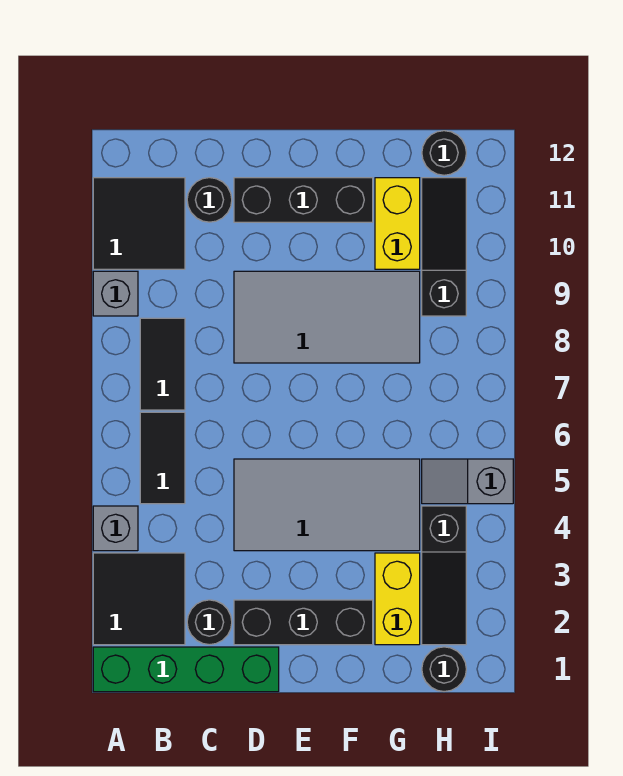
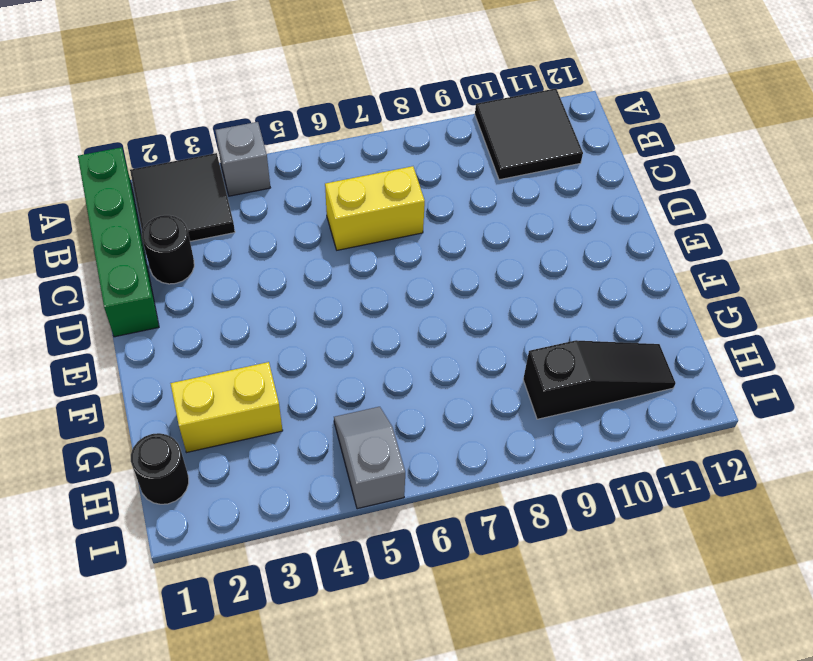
yellow brick C6:C7 level 1 -> yellow brick G10:G11 level 1
none -> grey brick A9 level 1
none -> black tile B5:B6 level 1
none -> black tile B7:B8 level 1

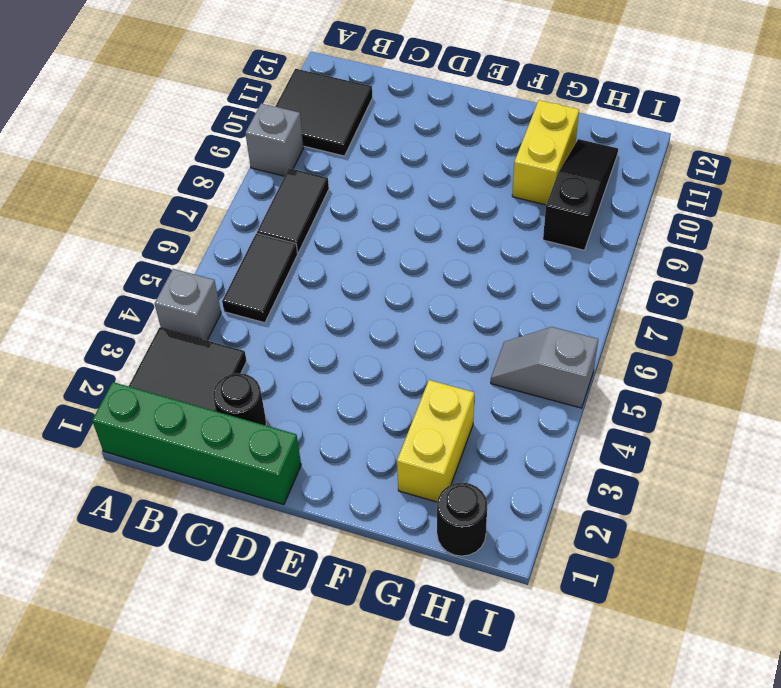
none -> black round brick C11 level 1
none -> black brick D2:F2 level 1
none -> grey tile D4:G5 level 1

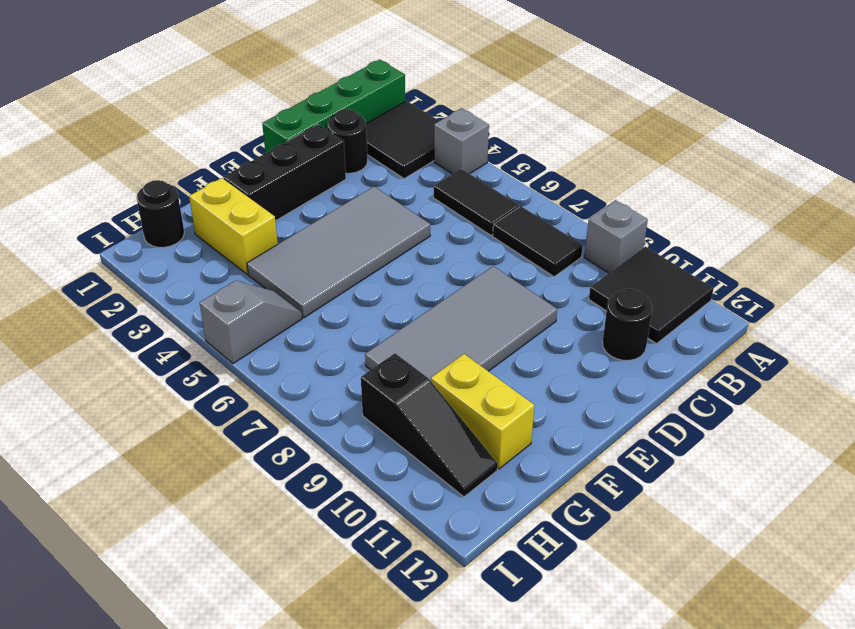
none -> black brick D11:F11 level 1
none -> black slope H2:H4 level 1 top 4
none -> black round brick H12 level 1

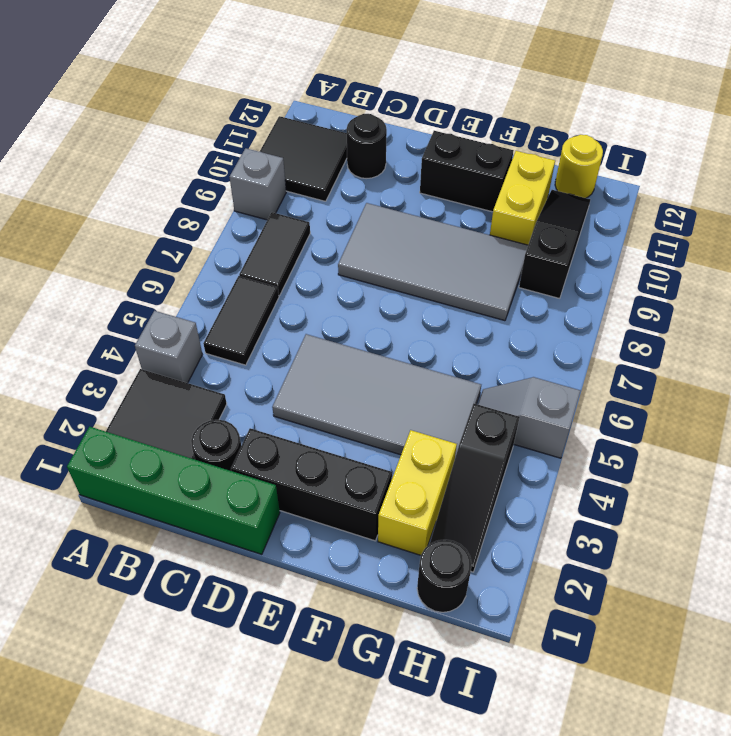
black brick E11:F11 level 1 -> black brick D11:F11 level 1
yellow round brick H12 level 1 -> black round brick H12 level 1

